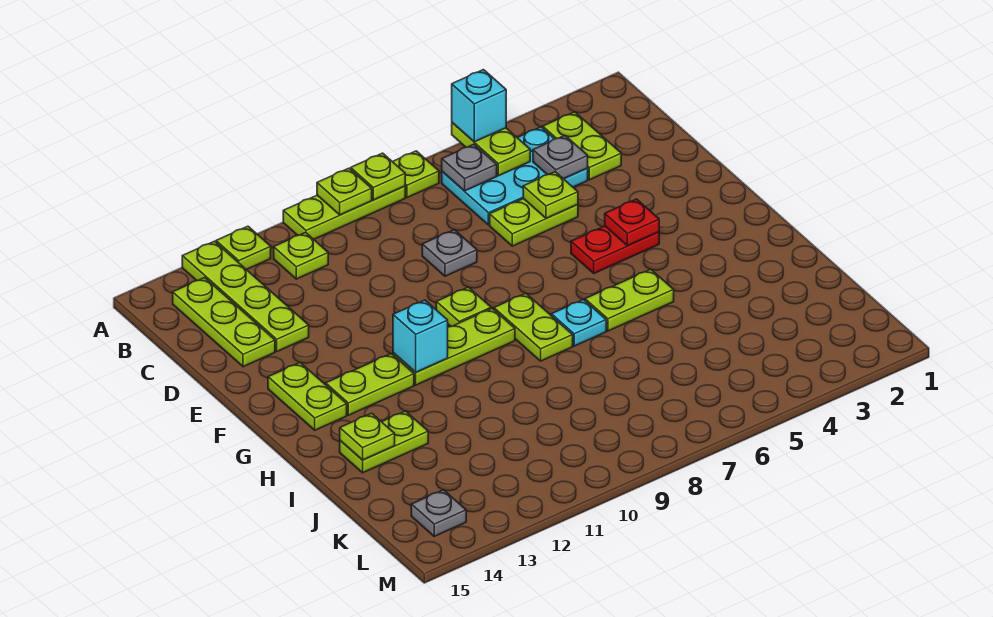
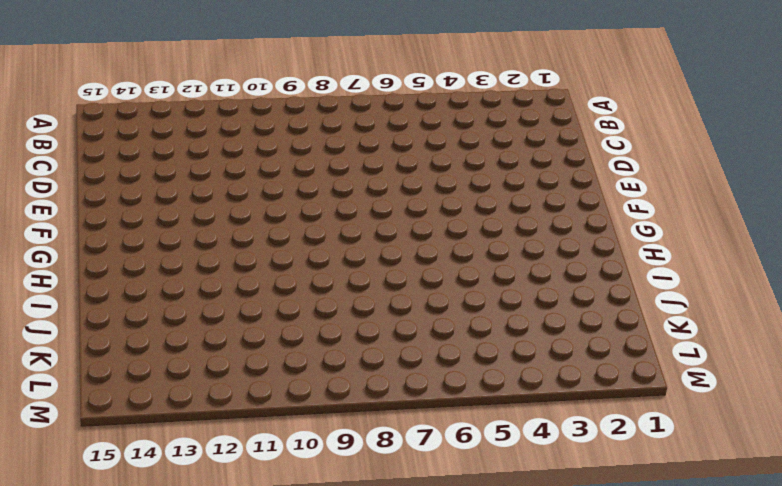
none -> lime plate A7 level 1
none -> lime plate A8:A10 level 1
none -> lime plate A12 level 1
none -> lime plate A13:D13 level 1

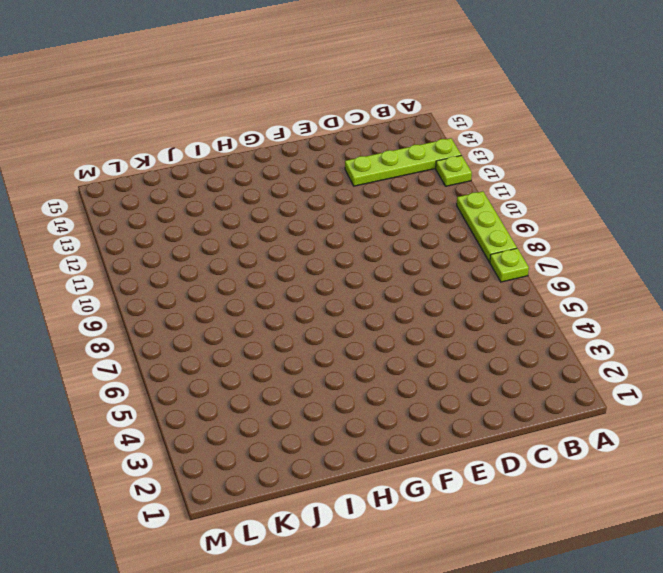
none -> lime plate B3:C3 level 1
none -> cyan plate B4:C6 level 1
none -> lime plate B11 level 1
none -> lime plate B14:D14 level 1

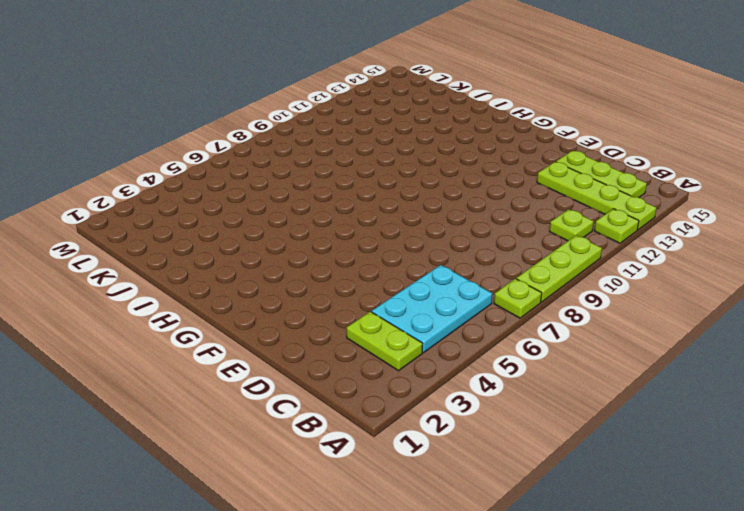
none -> lime plate D5:D6 level 1
none -> grey plate D8 level 1
none -> red plate F4:F5 level 1
none -> lime plate F9 level 1

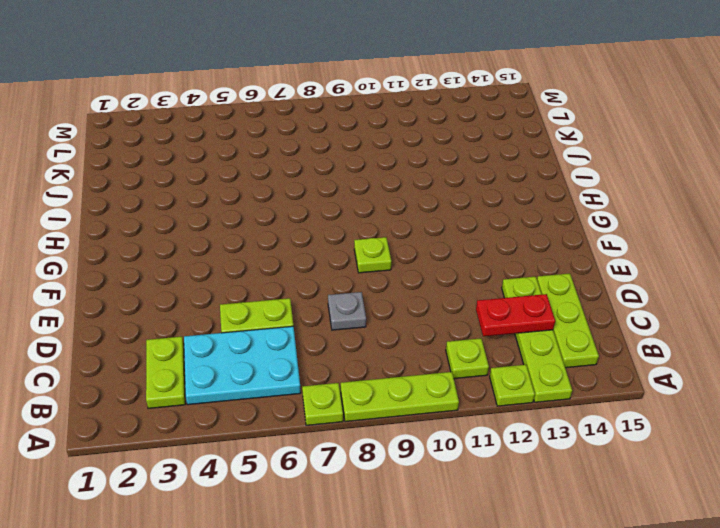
red plate C12:C13 level 2 -> red plate F4:F5 level 1
none -> lime plate F14:G14 level 1
none -> lime plate G8:H8 level 1
none -> lime plate G9:G11 level 1
none -> lime plate G12:G13 level 1

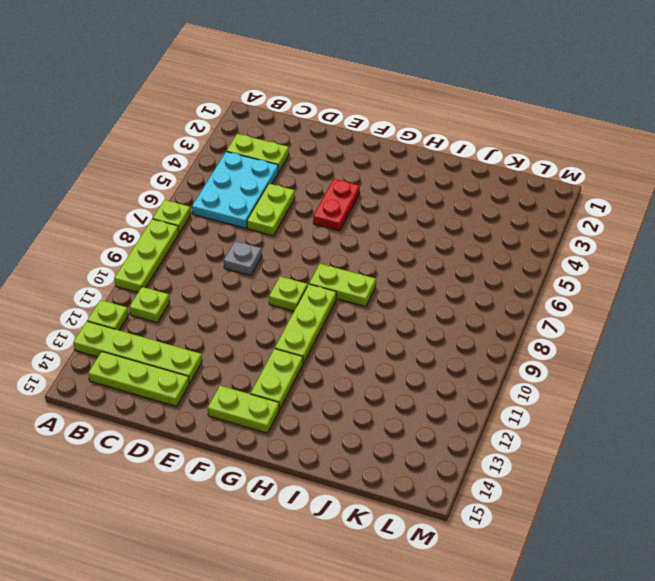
none -> lime plate H5:H6 level 1
none -> cyan plate H7 level 1
none -> lime plate I13:I14 level 1
none -> grey plate L14 level 1

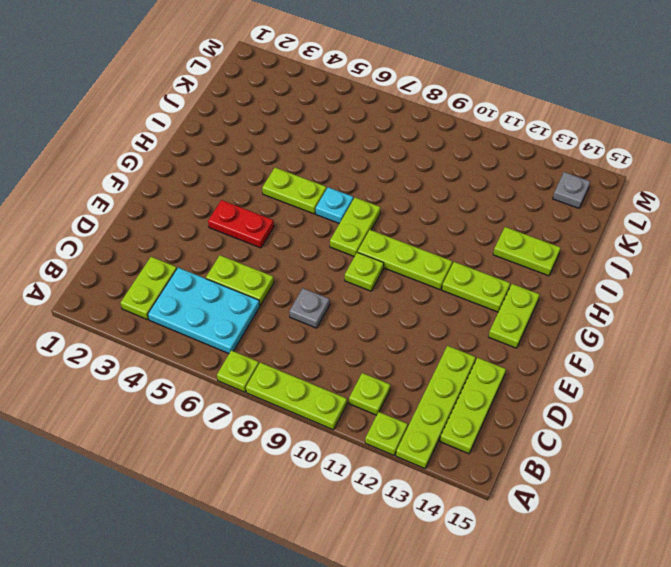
none -> lime plate A5:B5 level 2
none -> lime plate A8 level 2
none -> lime plate A9 level 2
none -> grey plate B6 level 2

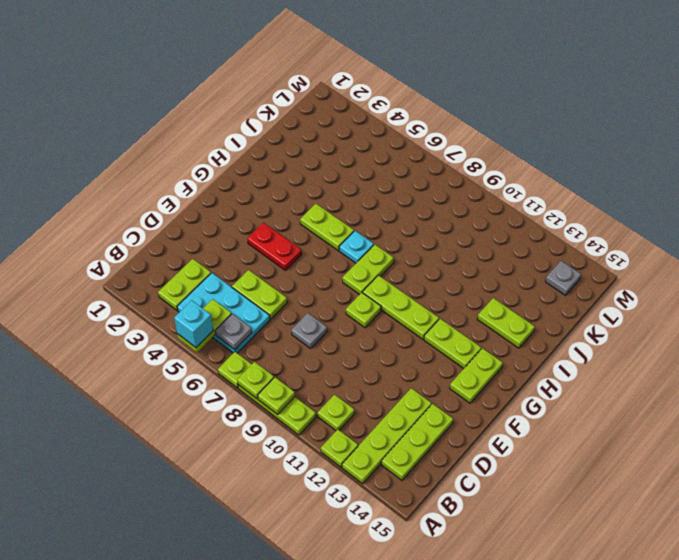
none -> grey plate C4 level 2
none -> lime plate D5 level 2
none -> red plate F4 level 2
none -> cyan brick G11 level 2

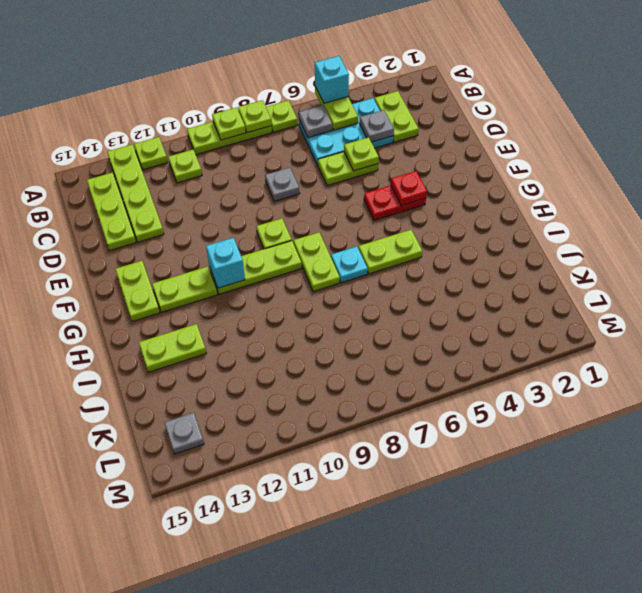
none -> lime plate I14 level 2

